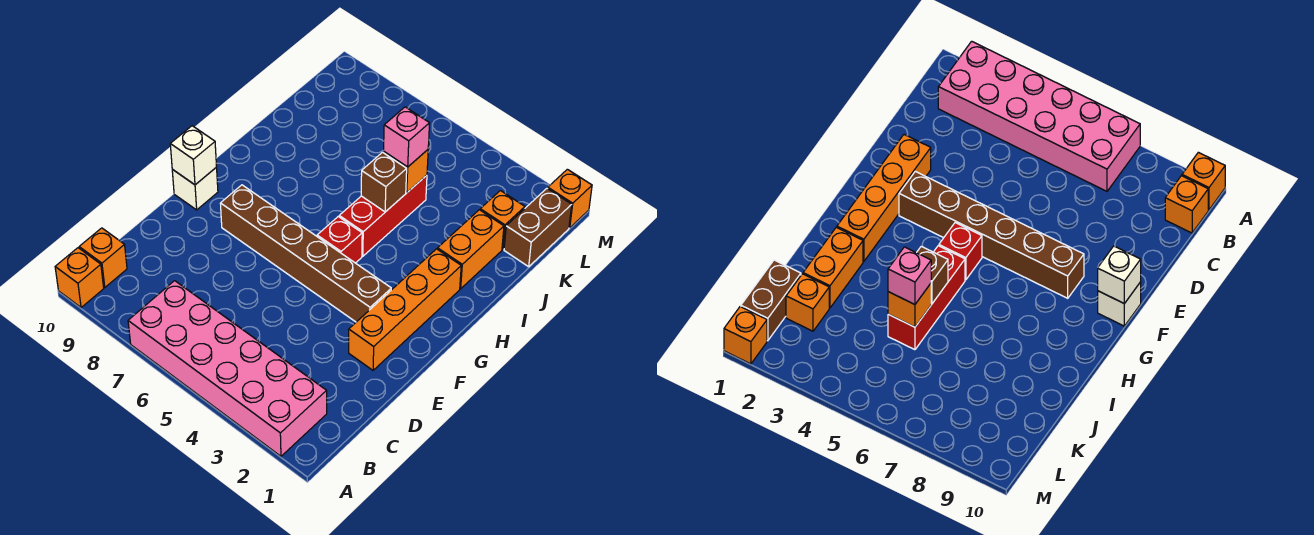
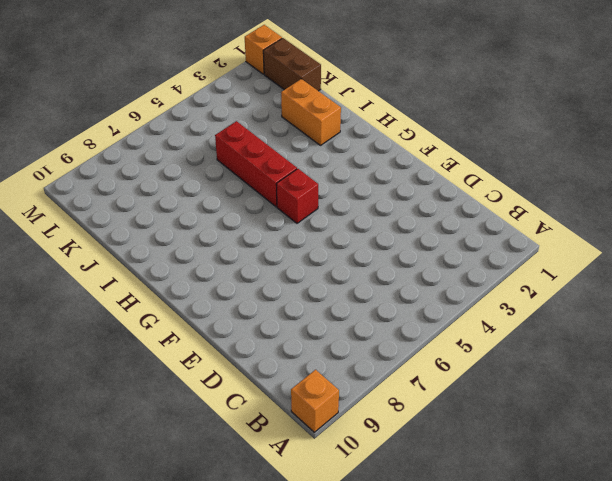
none -> pink brick A2:B7 level 1
none -> orange brick B10 level 1
none -> orange brick E2:H2 level 1

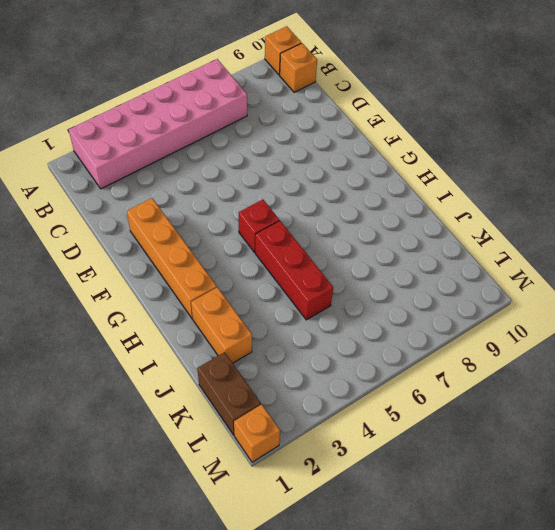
none -> brown brick F3:F8 level 1
none -> white brick F10 level 1
none -> orange brick K2 level 1

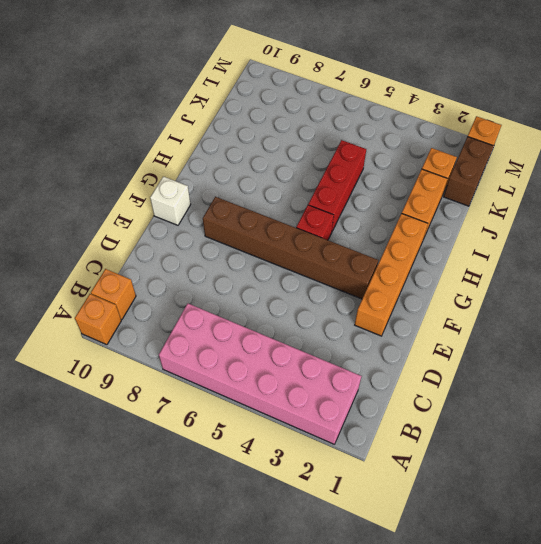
none -> white brick F10 level 2
none -> brown brick I5 level 2
none -> orange brick J5 level 2

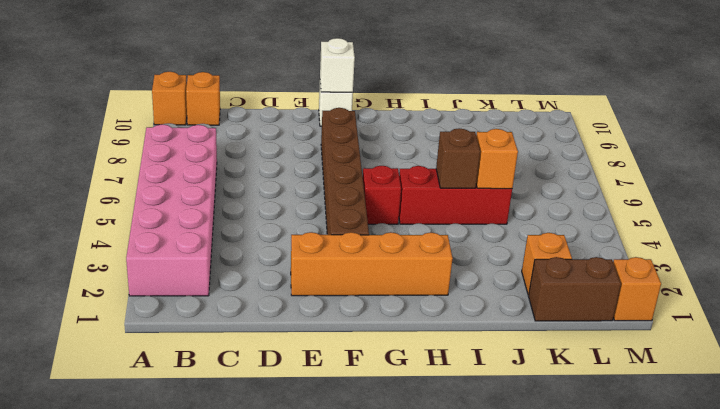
none -> orange brick I2:J2 level 1
none -> pink brick J5 level 3

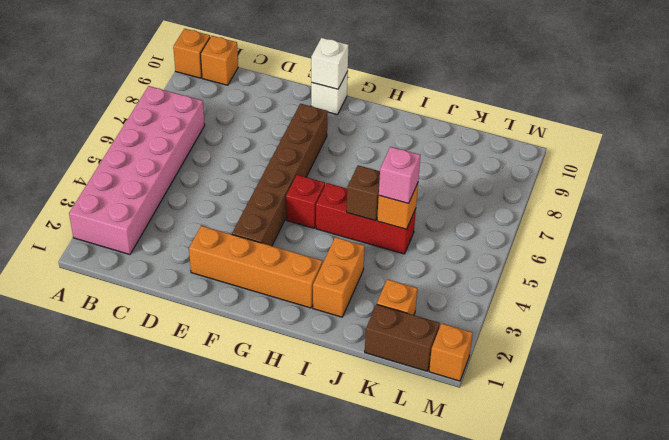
orange brick I2:I3 level 1 -> orange brick I2:J2 level 1

